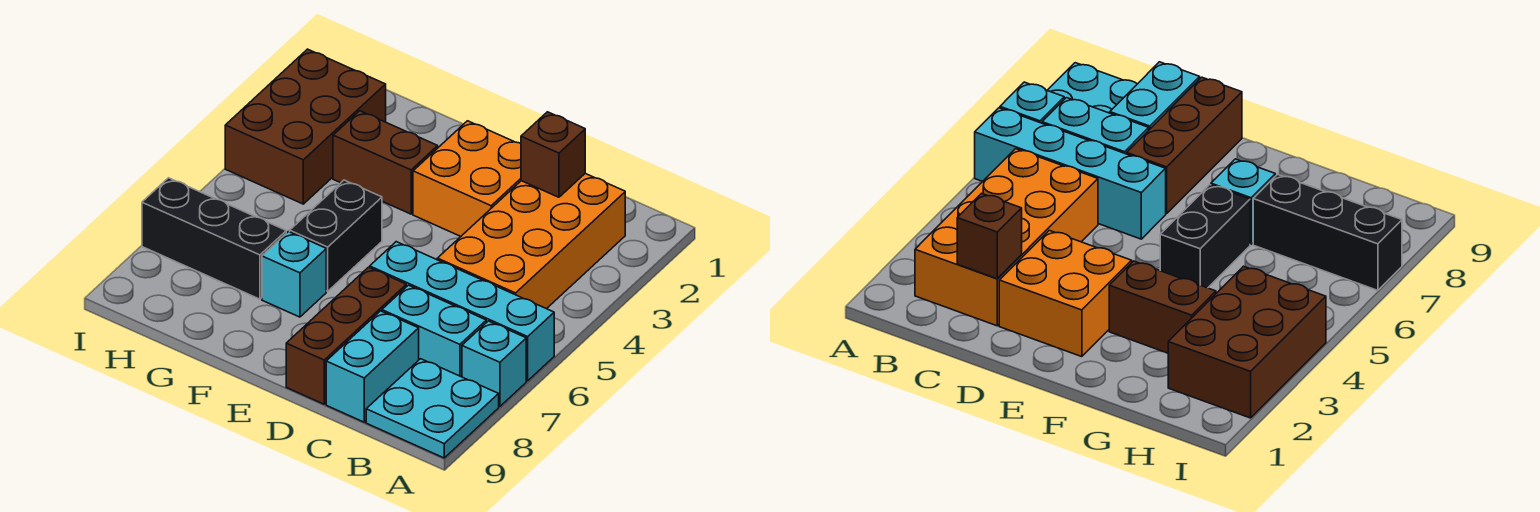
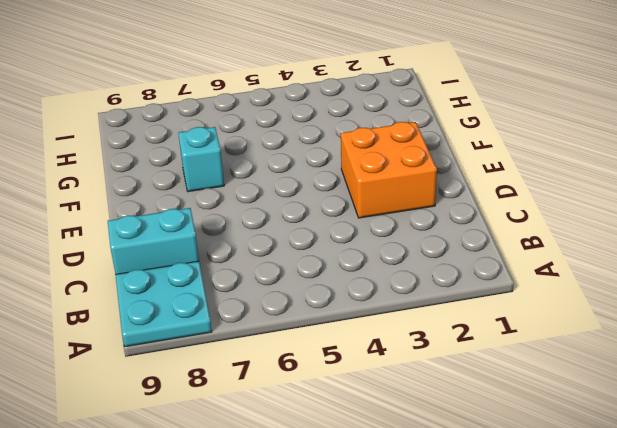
none -> cyan brick A6:D6 level 1
none -> cyan brick A7 level 1
none -> orange brick B2:C5 level 1

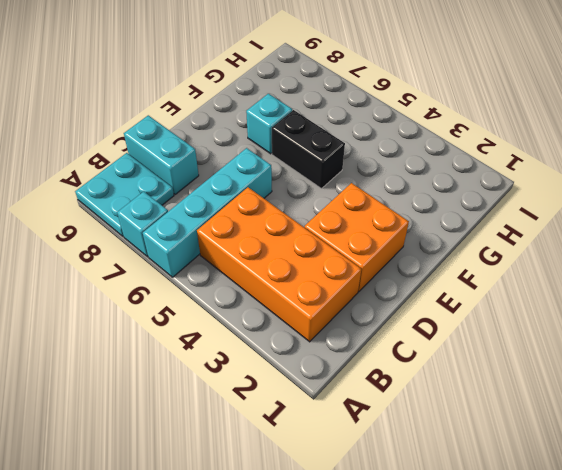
none -> cyan brick B7:C7 level 1
none -> brown brick D7:D9 level 1
none -> brown brick F3:G3 level 1

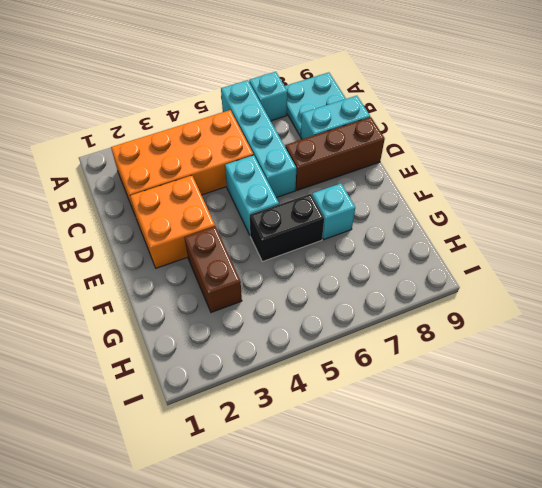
cyan brick D5:E5 level 1 -> cyan brick B7:C7 level 1
none -> black brick G7:I7 level 1
none -> brown brick H2:I4 level 1
none -> brown brick C2 level 2

